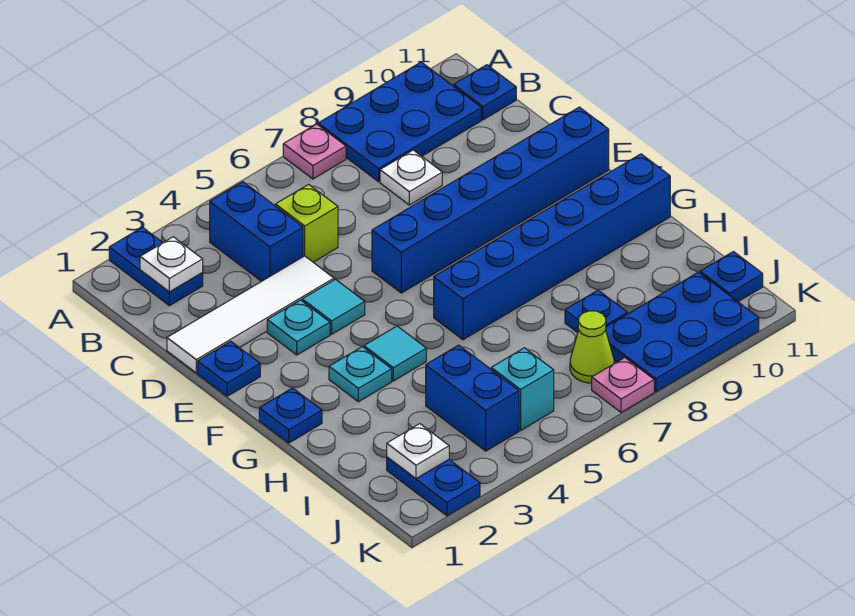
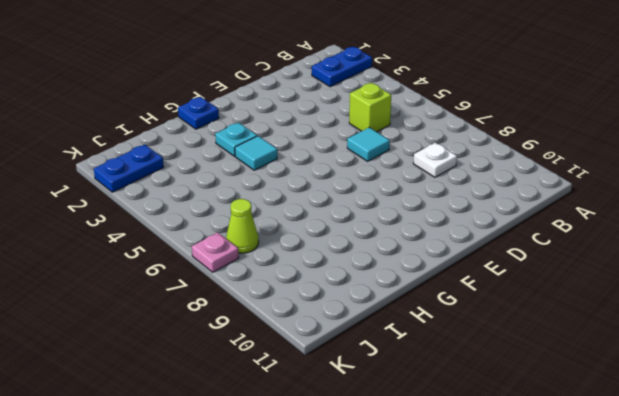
cyan tile D6 level 1 -> cyan tile E4 level 1
none -> pink plate A7 level 1
none -> blue plate A8:B10 level 1
none -> blue brick B4:C4 level 1

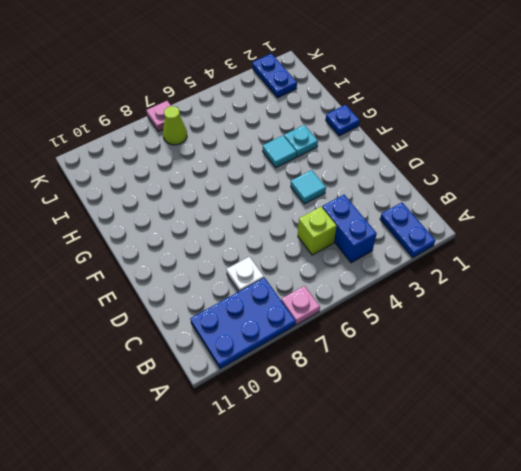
none -> blue plate B11 level 1
none -> white tile D1:D4 level 1
none -> blue plate E1 level 1

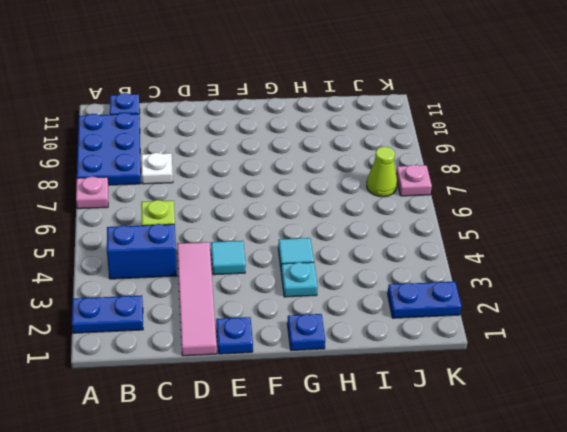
pink tile D1:D4 level 1 -> white tile D1:D4 level 1
none -> cyan plate E3 level 1
none -> blue brick E6:E11 level 1
none -> blue brick G6:G11 level 1

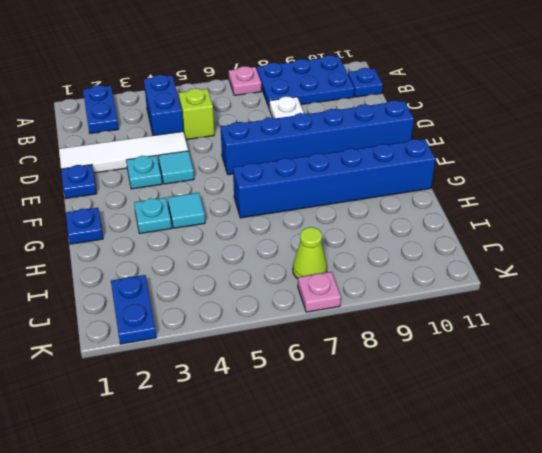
none -> blue brick I4:J4 level 1
none -> blue plate I8 level 1
none -> cyan brick J5 level 1

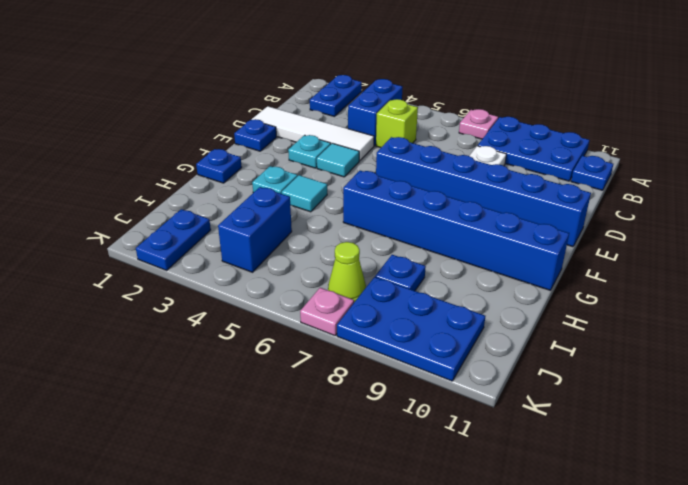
none -> cyan brick J5 level 1
none -> blue plate J11 level 1
none -> white plate B2 level 2

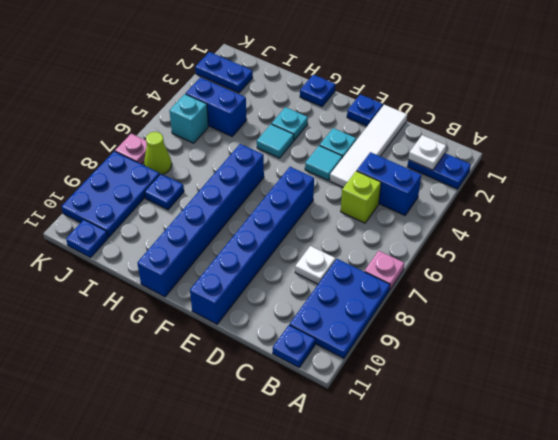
none -> white plate J2 level 2

